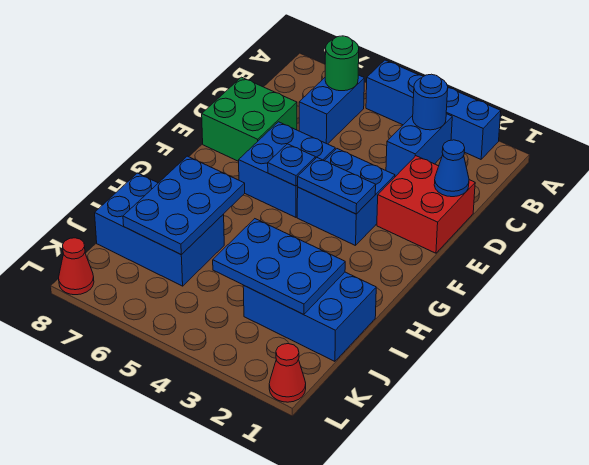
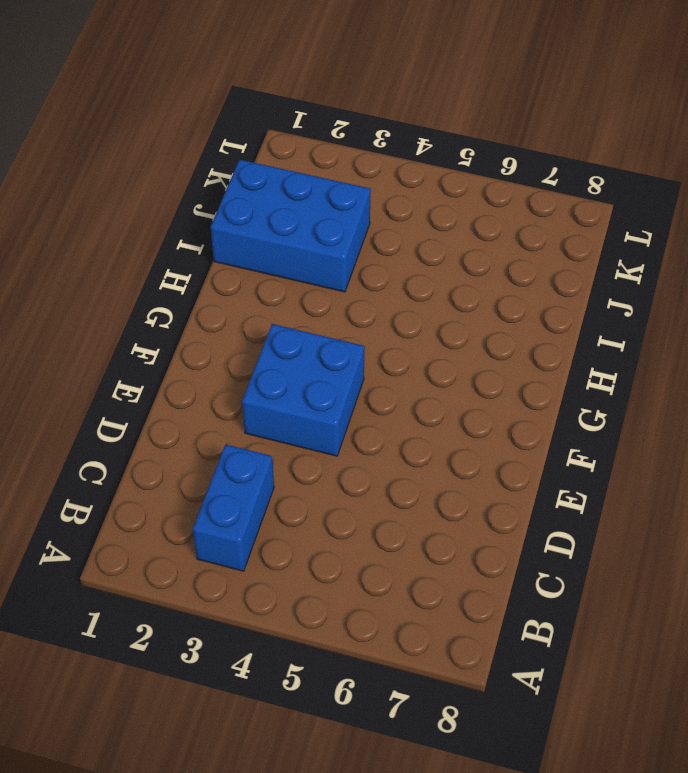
none -> blue brick A2:A5 level 1
none -> blue brick B6:C6 level 1
none -> red brick D1:E2 level 1

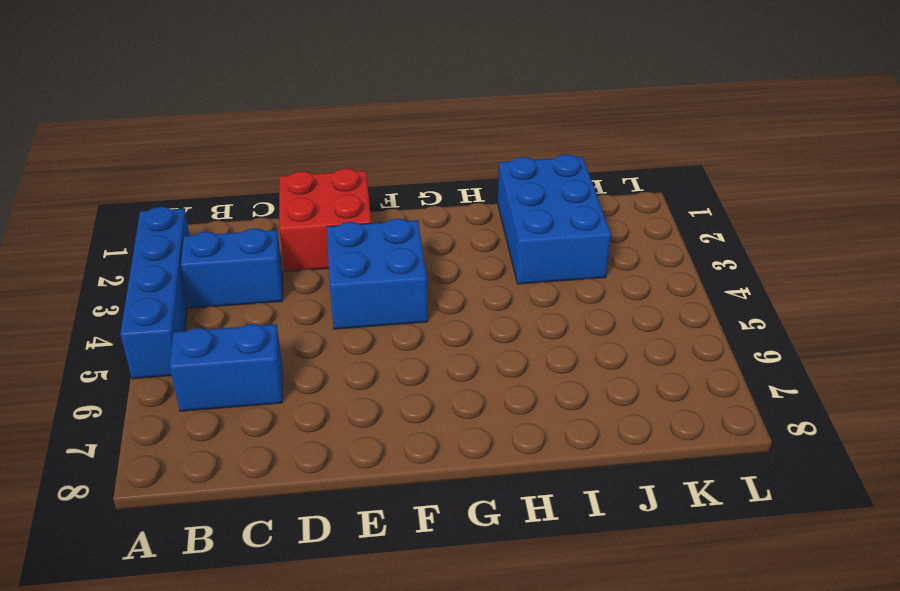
none -> green brick D7:E8 level 1
none -> blue brick E5:F6 level 1
none -> blue brick I6:J8 level 1

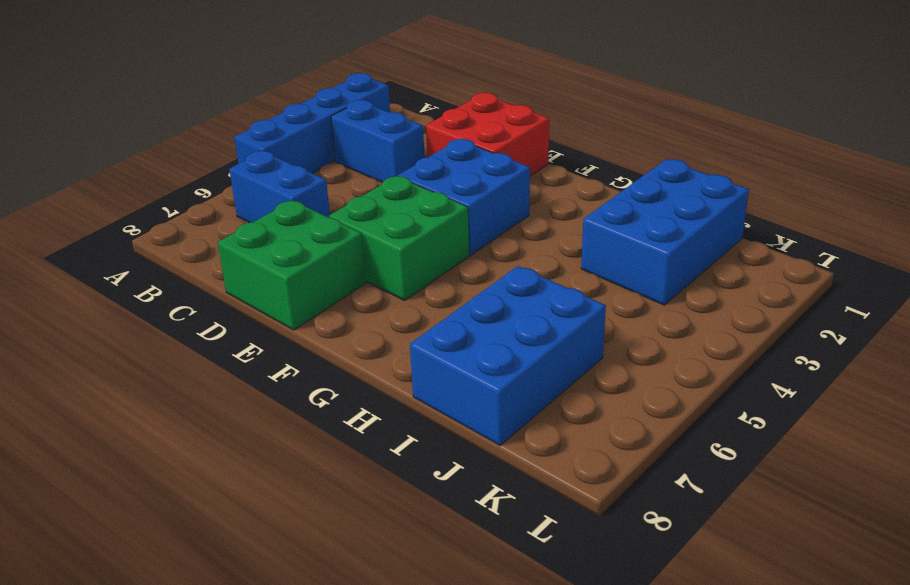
green brick E5:F6 level 1 -> blue brick E5:F6 level 1
none -> red cone L1 level 1
none -> red cone L8 level 1
none -> blue round brick B3 level 2

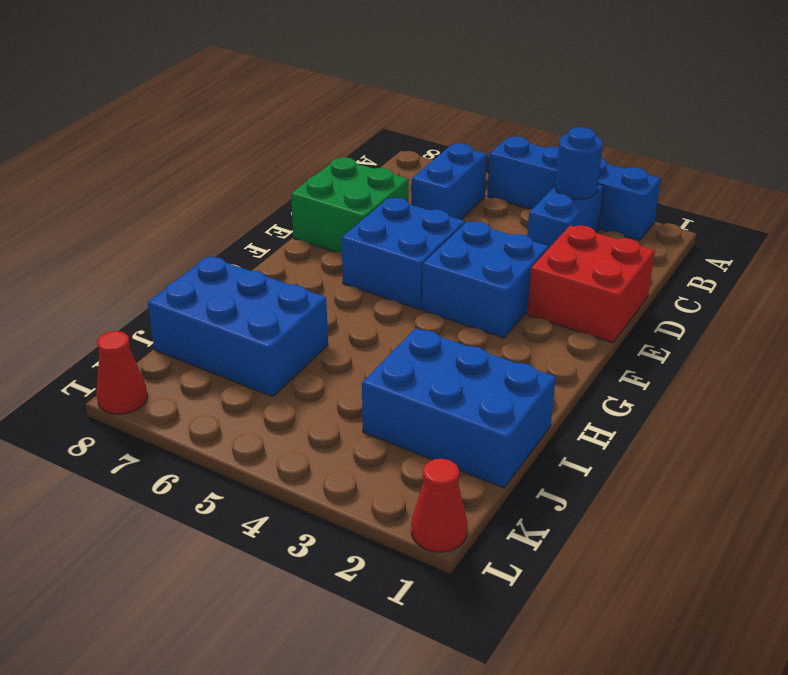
none -> green round brick B6 level 2
none -> blue cone D1 level 2
none -> blue plate F3:F4 level 2

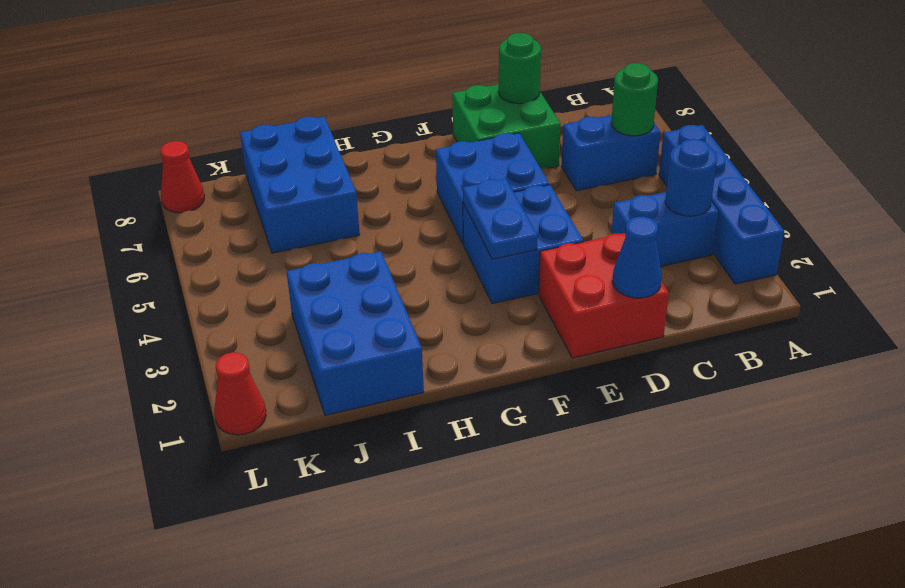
green round brick D8 level 2 -> none
none -> blue plate F5 level 2
none -> blue plate H6:J7 level 2
none -> blue plate I2:J4 level 2

